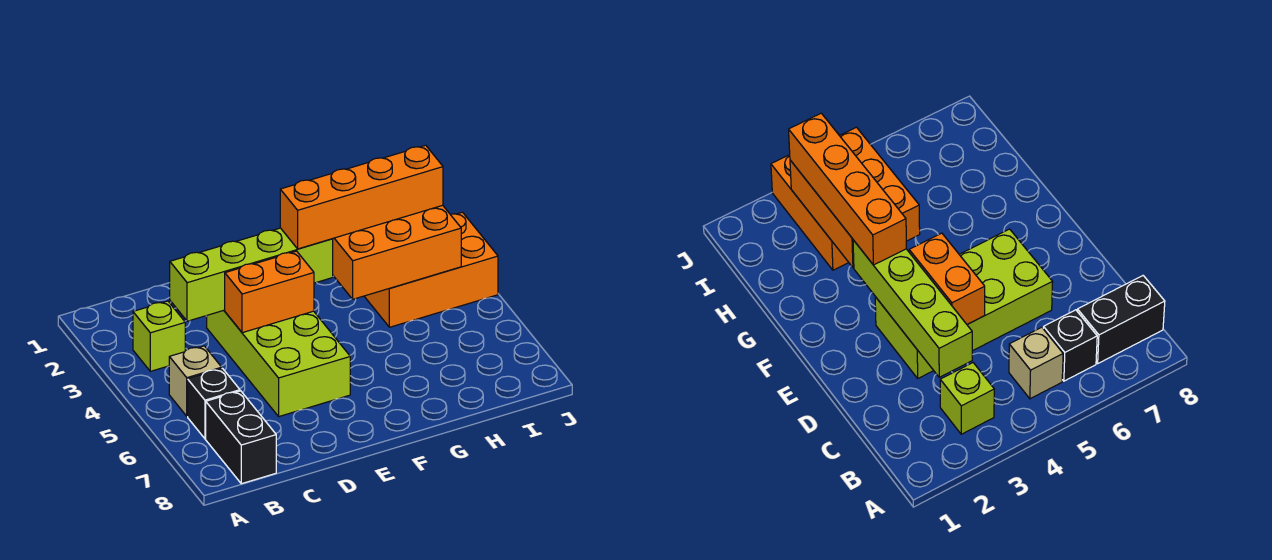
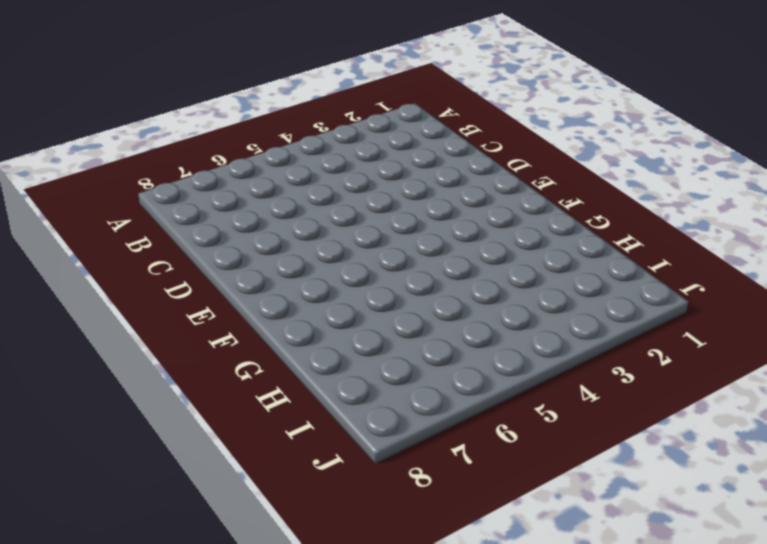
none -> lime brick B3 level 1
none -> tan brick B5 level 1

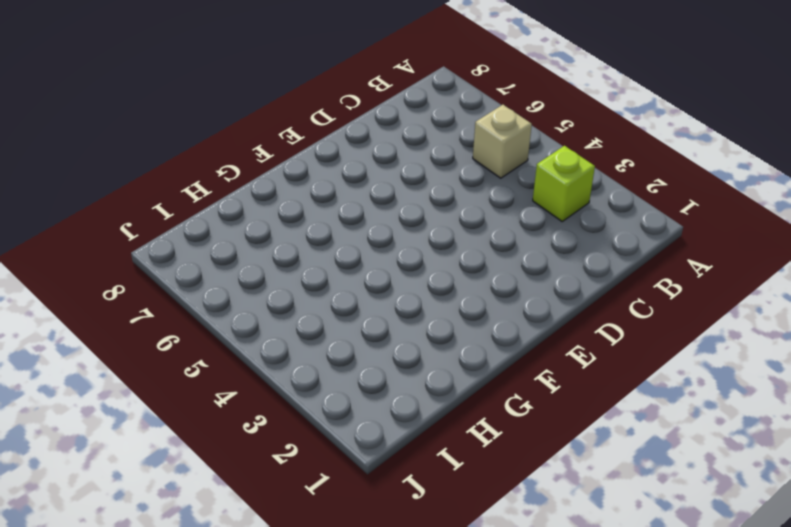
none -> black brick B6 level 1
none -> black brick B7:B8 level 1

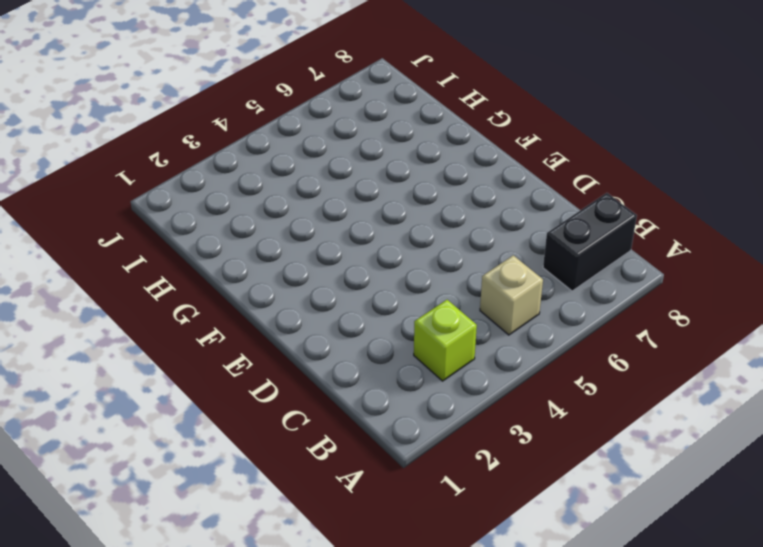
none -> black brick B6 level 1
none -> lime brick D3:E6 level 1

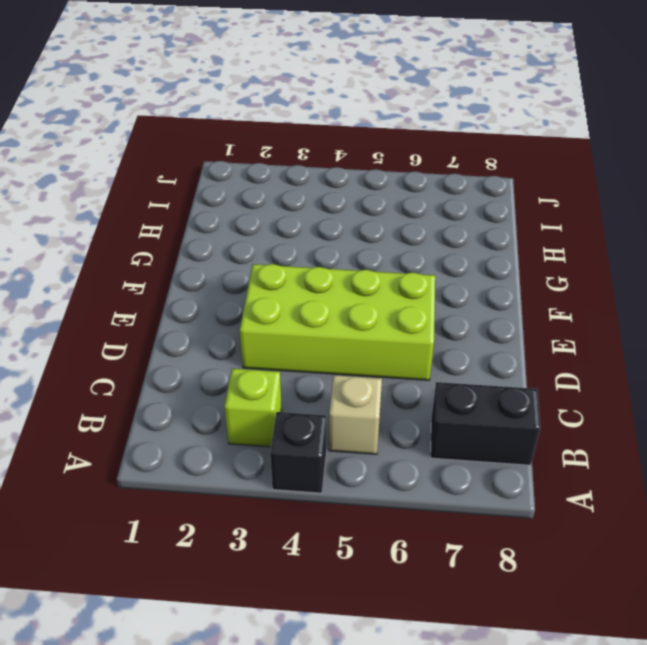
black brick A4 level 1 -> black brick B6 level 1
none -> orange brick H3:J4 level 1
none -> lime brick C3:F3 level 2

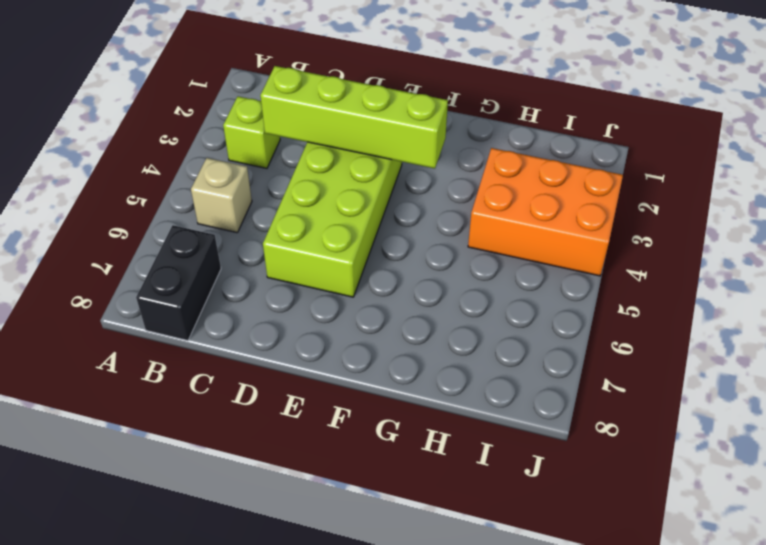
none -> black brick B6 level 1
none -> orange brick D4:E4 level 2

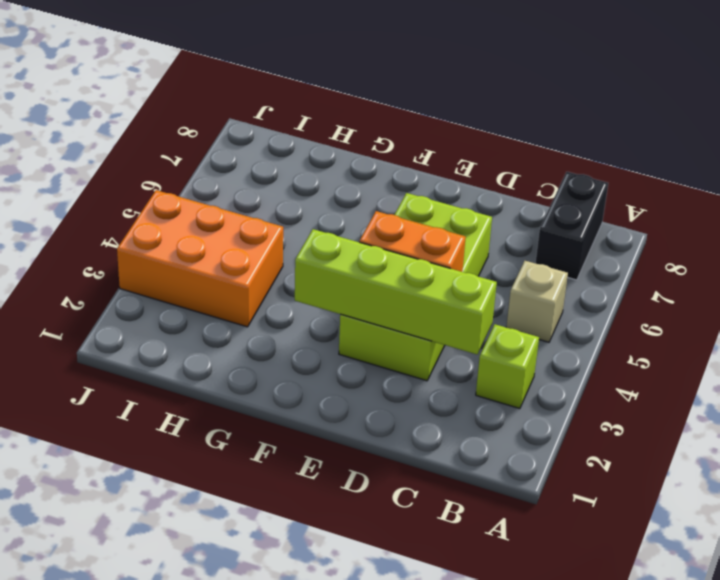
none -> black brick B6 level 1
none -> orange brick G3:I4 level 2

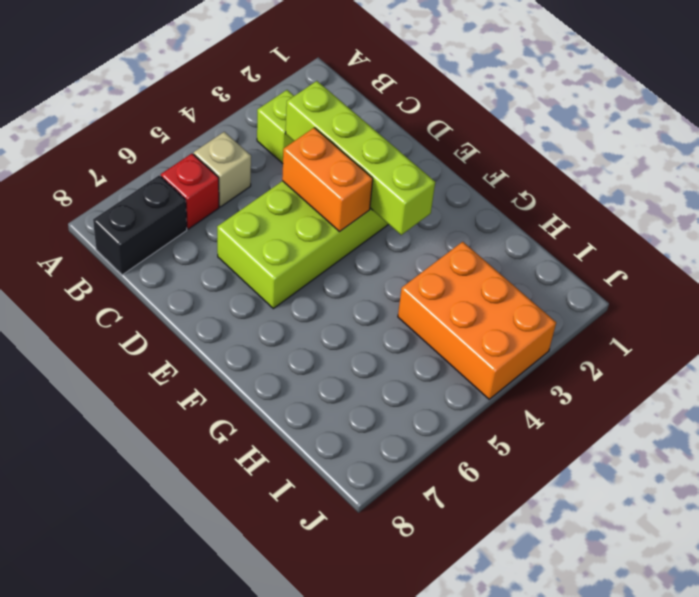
red brick B6 level 1 -> black brick B6 level 1
none -> orange brick G3:I4 level 2
none -> orange brick F3:I3 level 3

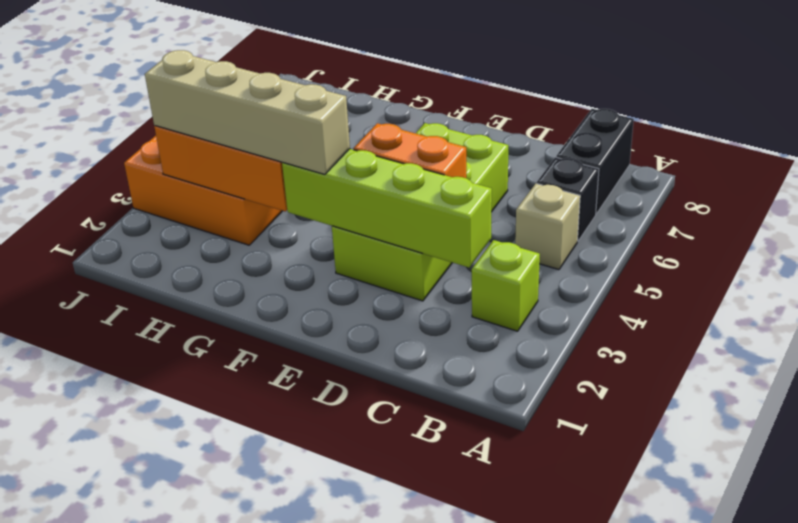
tan brick F3:I3 level 3 -> orange brick F3:I3 level 3

